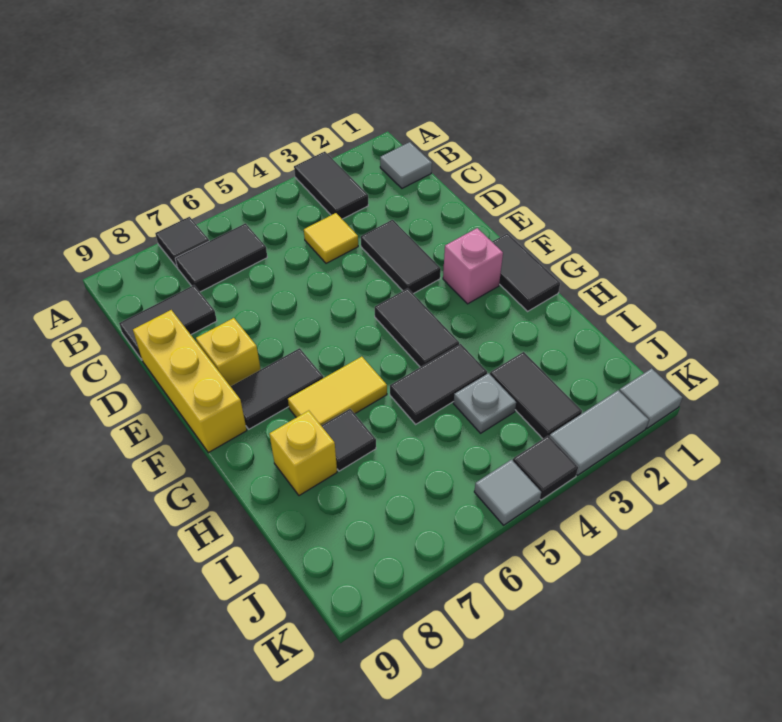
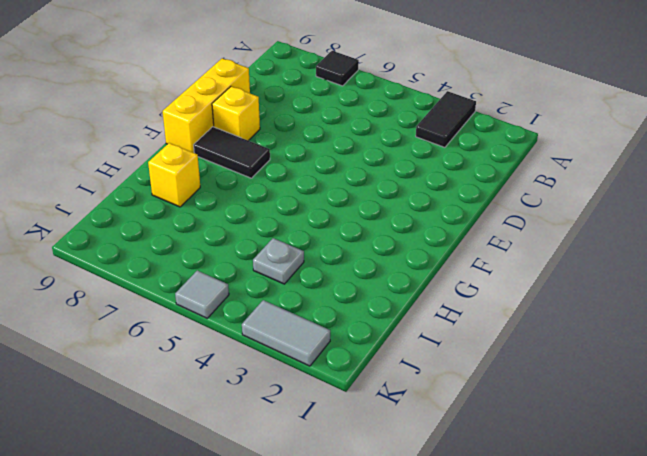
none -> grey tile B1 level 1
none -> black tile B6:B7 level 1
none -> yellow tile C4 level 1

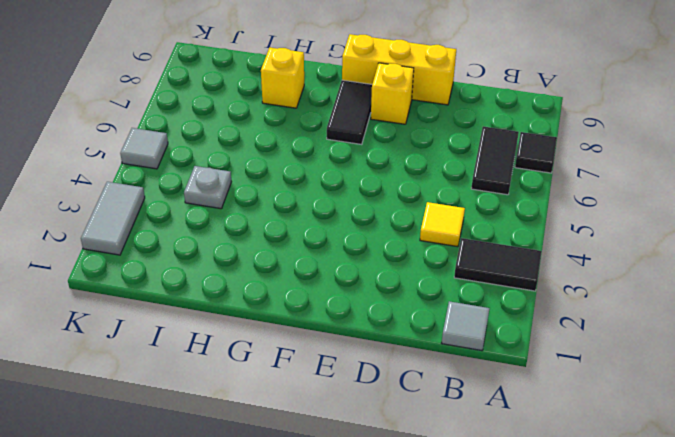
none -> black tile C8:C9 level 1
none -> black tile D3:E3 level 1
none -> black tile F1:G1 level 1

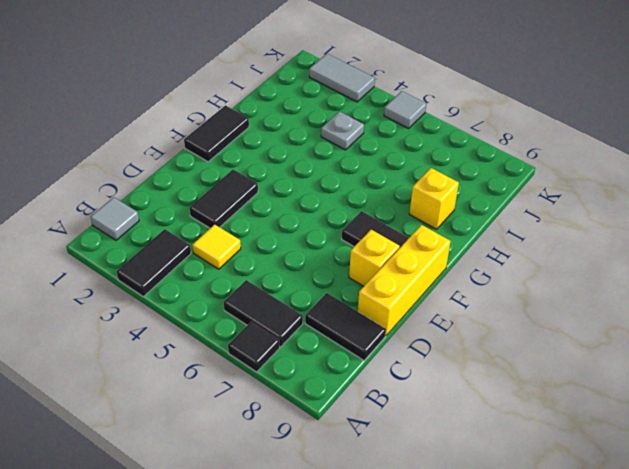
none -> pink brick F2 level 1
none -> black tile F4:G4 level 1
none -> yellow tile G6:G7 level 1

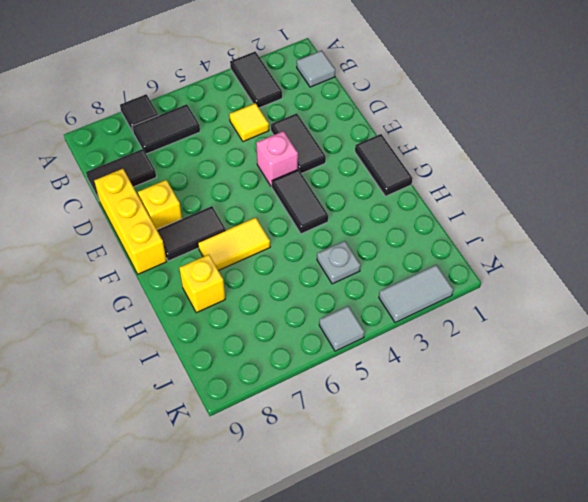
pink brick E4 level 1 -> pink brick F2 level 1
none -> black tile H4:H5 level 1
none -> black tile H7 level 1
none -> black tile I3:J3 level 1

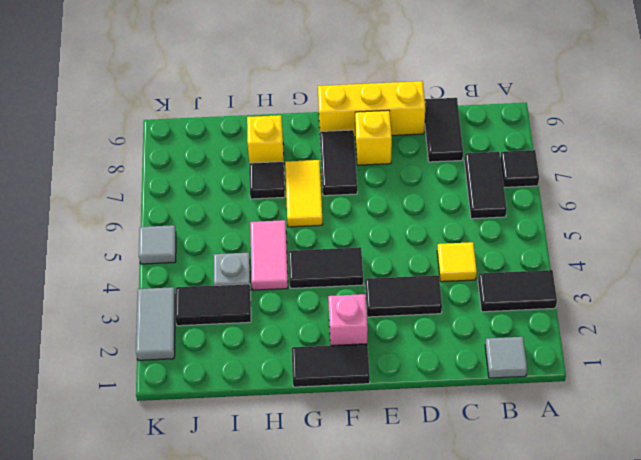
pink tile H4:H5 level 1 -> black tile H4:H5 level 1
none -> grey tile K1 level 1
none -> black tile K4 level 1

